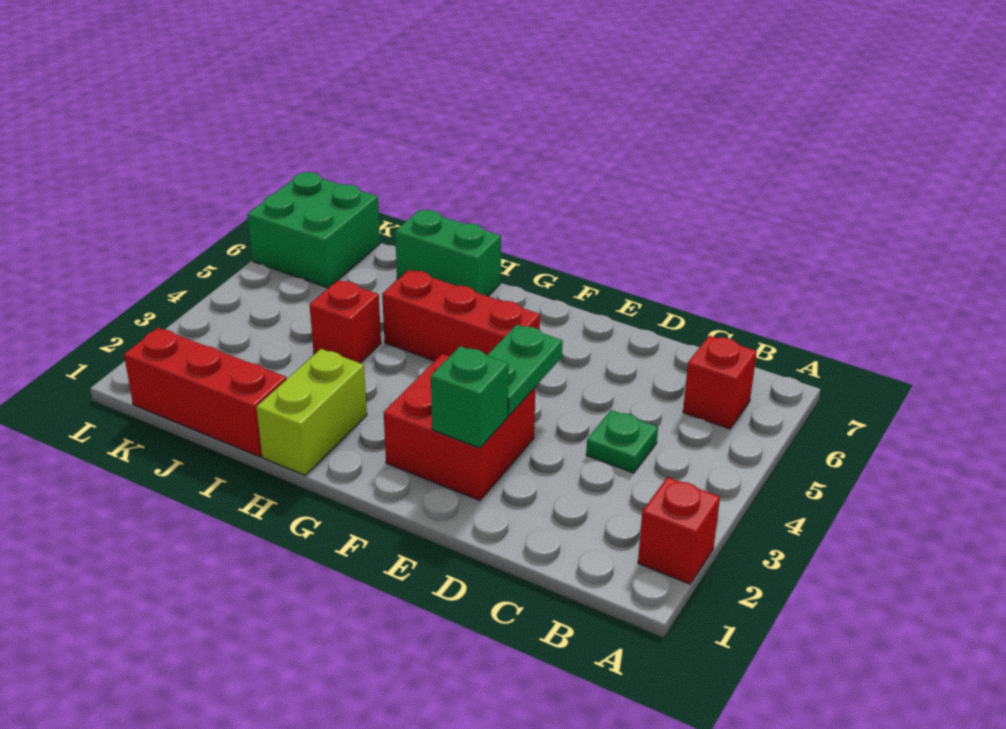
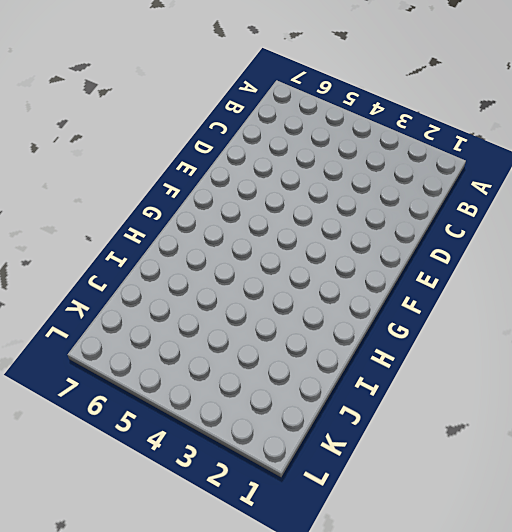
none -> red brick A2 level 1
none -> red brick B6 level 1
none -> green plate C4 level 1

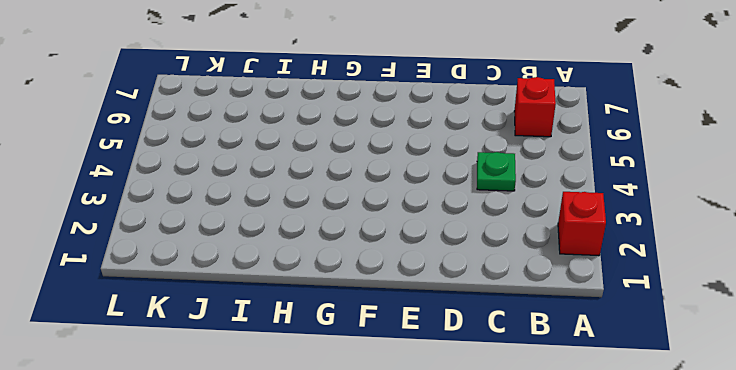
none -> red brick E2:F3 level 1
none -> red brick F5:H5 level 1
none -> lime brick H1:H2 level 1

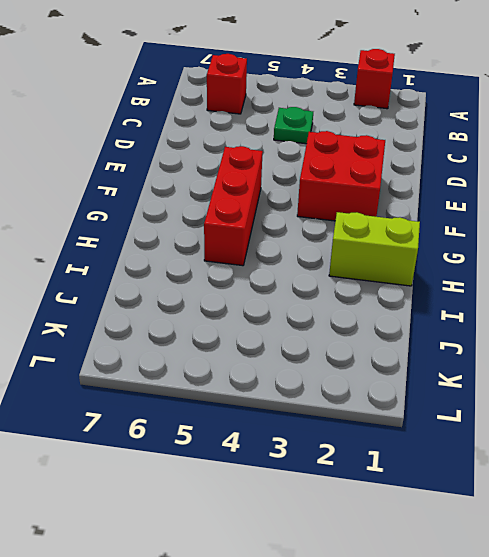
none -> green brick H7:I7 level 1
none -> red brick I1:K1 level 1
none -> red brick I4 level 1

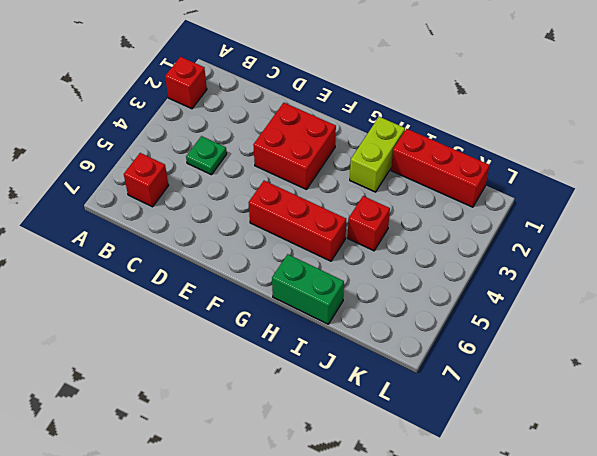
none -> green brick K6:L7 level 1
none -> green brick E2 level 2
none -> green plate E3:E4 level 2

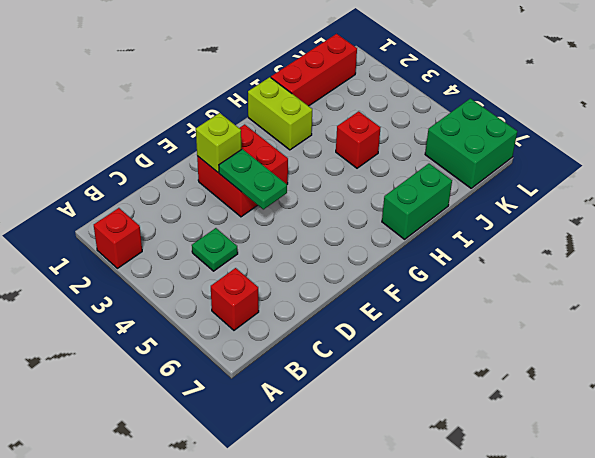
lime brick E2 level 2 -> green brick E2 level 2
none -> red brick F5:H5 level 1

